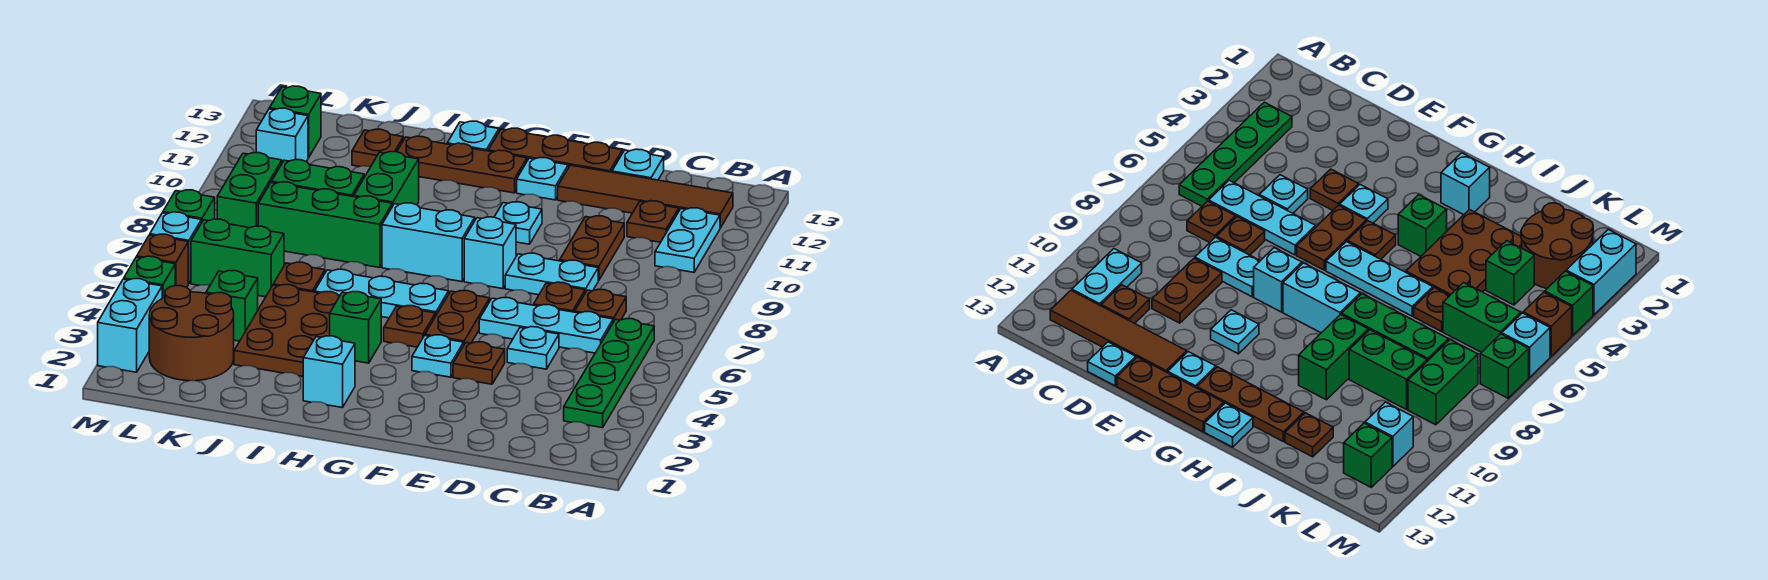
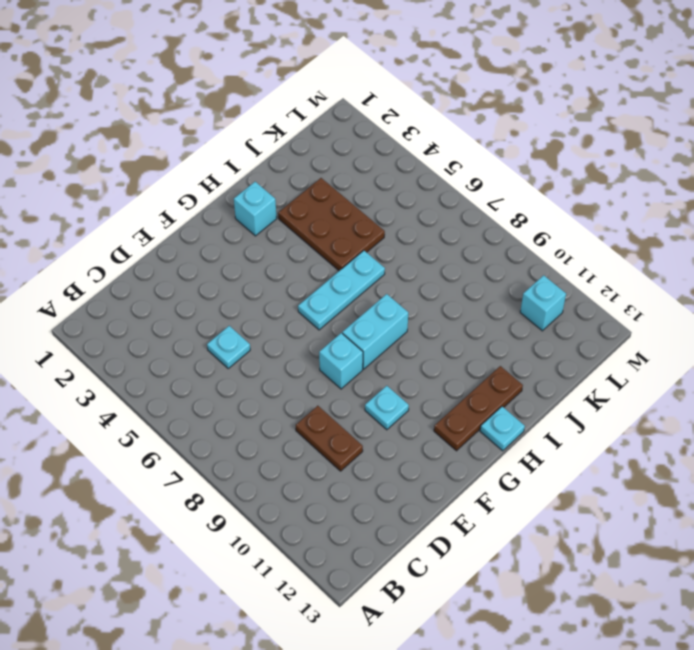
none -> green plate B3:B6 level 1
none -> cyan plate B10:B11 level 1
none -> brown tile B12:E12 level 1
none -> cyan plate C6:E6 level 1

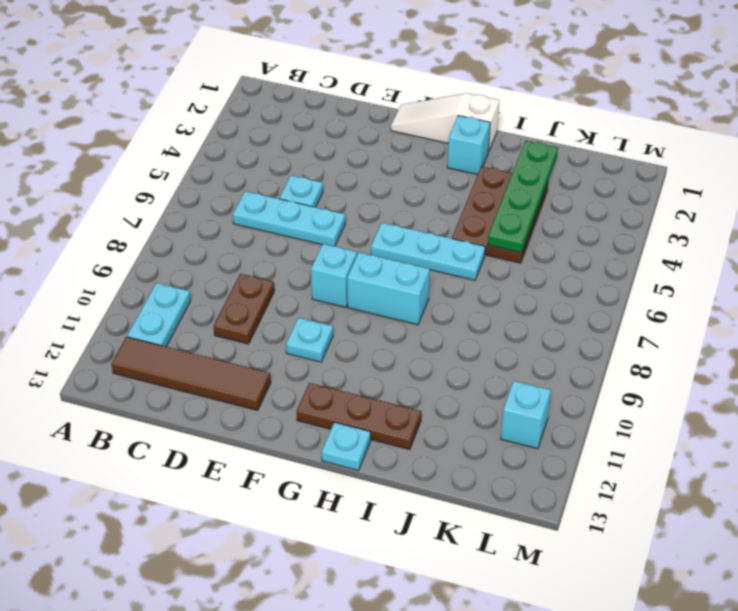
white slope F1:H1 level 1 top H -> none
green plate J2:J5 level 2 -> green plate B3:B6 level 1
none -> brown plate C7 level 1
none -> brown plate C11 level 1
none -> brown plate D7 level 1
none -> cyan plate D8:E8 level 1

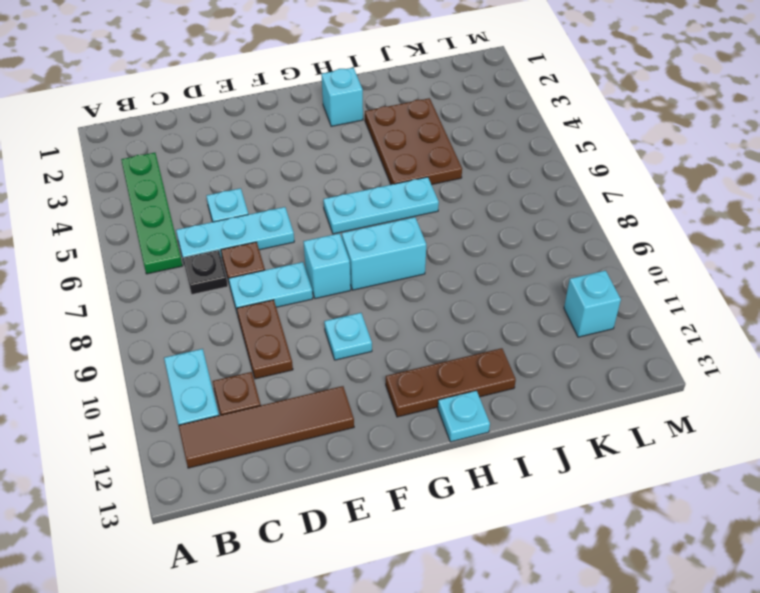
black plate C7 level 1 -> brown plate C7 level 1
none -> cyan plate D13 level 1
none -> brown plate E4 level 1
none -> brown plate E13:G13 level 1
none -> cyan plate F4 level 1

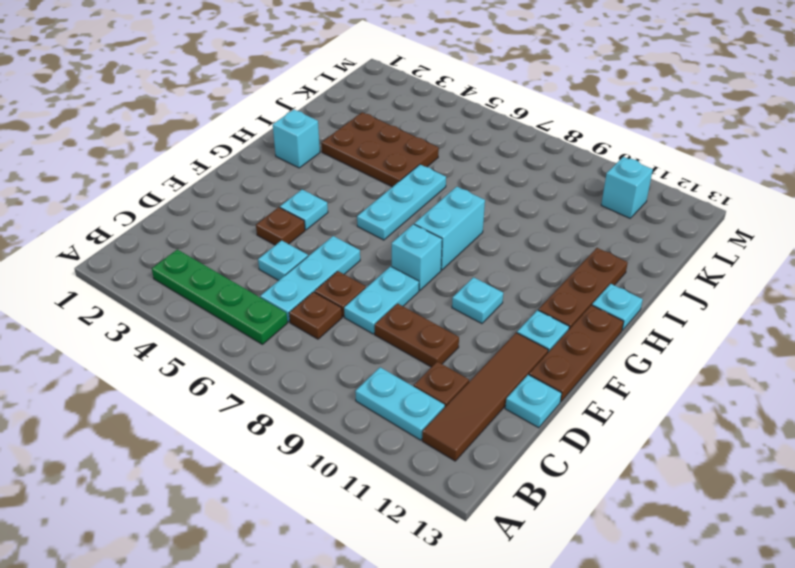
none -> brown plate F5:F6 level 1
none -> brown plate G5 level 1
none -> green brick H4 level 1
none -> green brick I8:K8 level 1

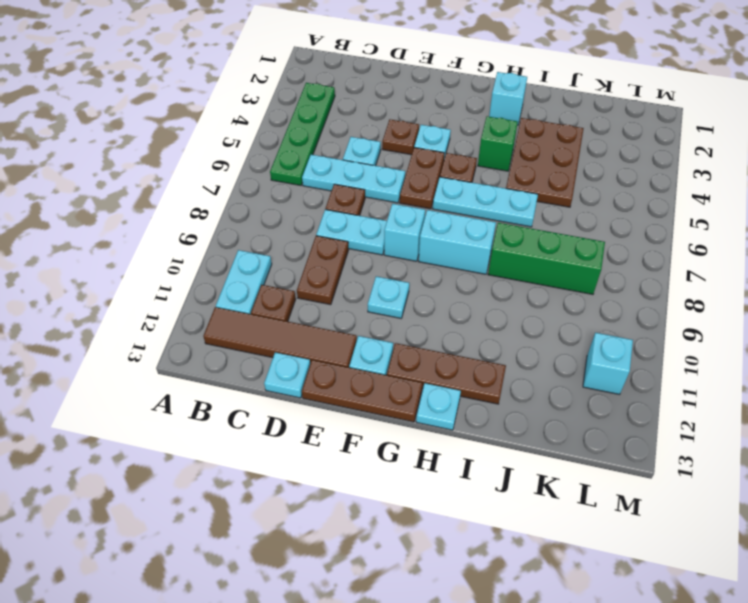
none -> brown plate C7 level 1
none -> green brick I9:I10 level 1
none -> brown plate J6 level 1
none -> green brick J9:K9 level 1

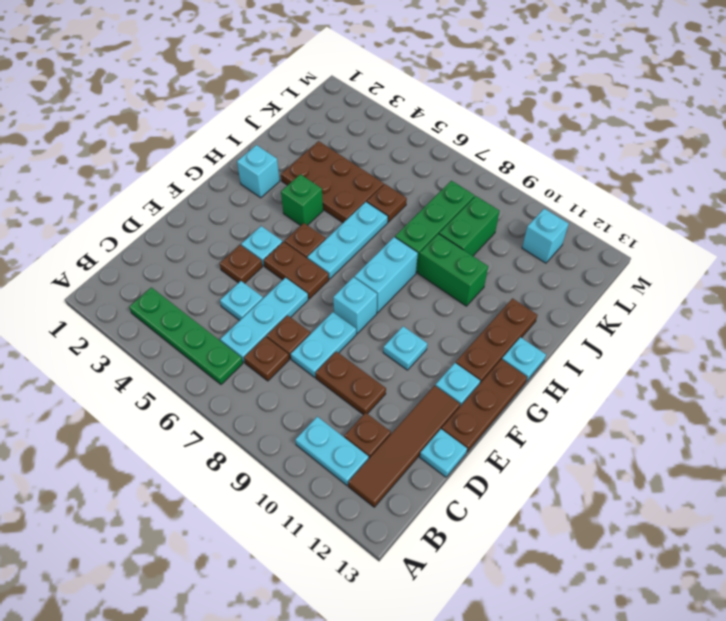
none -> brown plate J12 level 1
none -> brown round brick K2:L3 level 1
none -> green brick K4 level 1
none -> green brick K6:L6 level 1

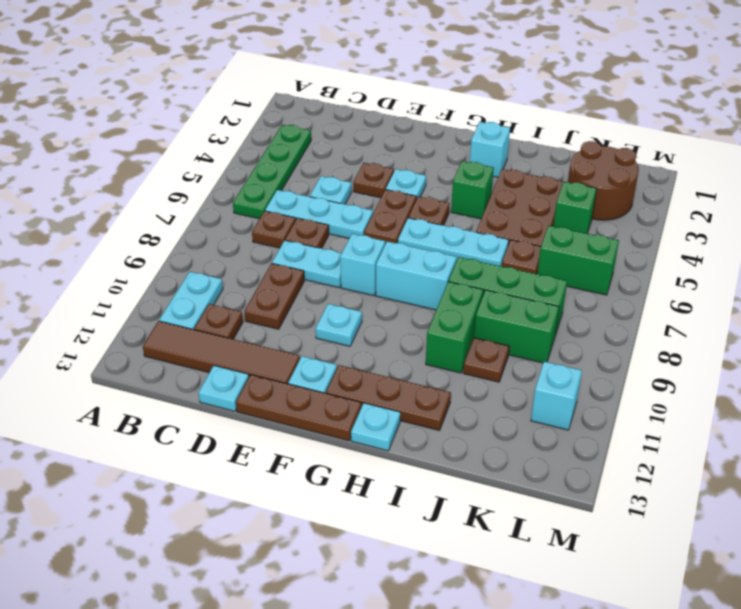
brown plate J10 level 1 -> brown plate J12 level 1
none -> green brick L8:L9 level 1
none -> green brick L12 level 1
none -> cyan brick M2:M3 level 1
none -> green brick M4 level 1

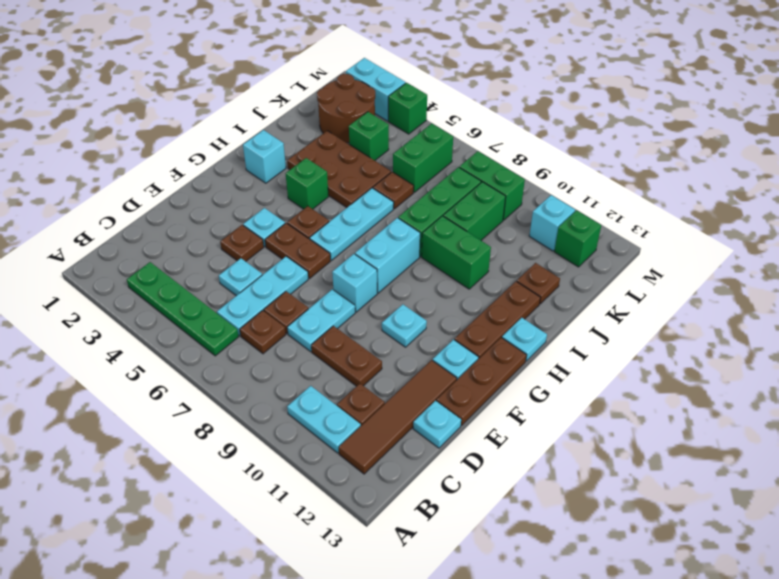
none -> brown brick M5 level 1
none -> cyan brick M6 level 1
none -> green brick M7 level 1

